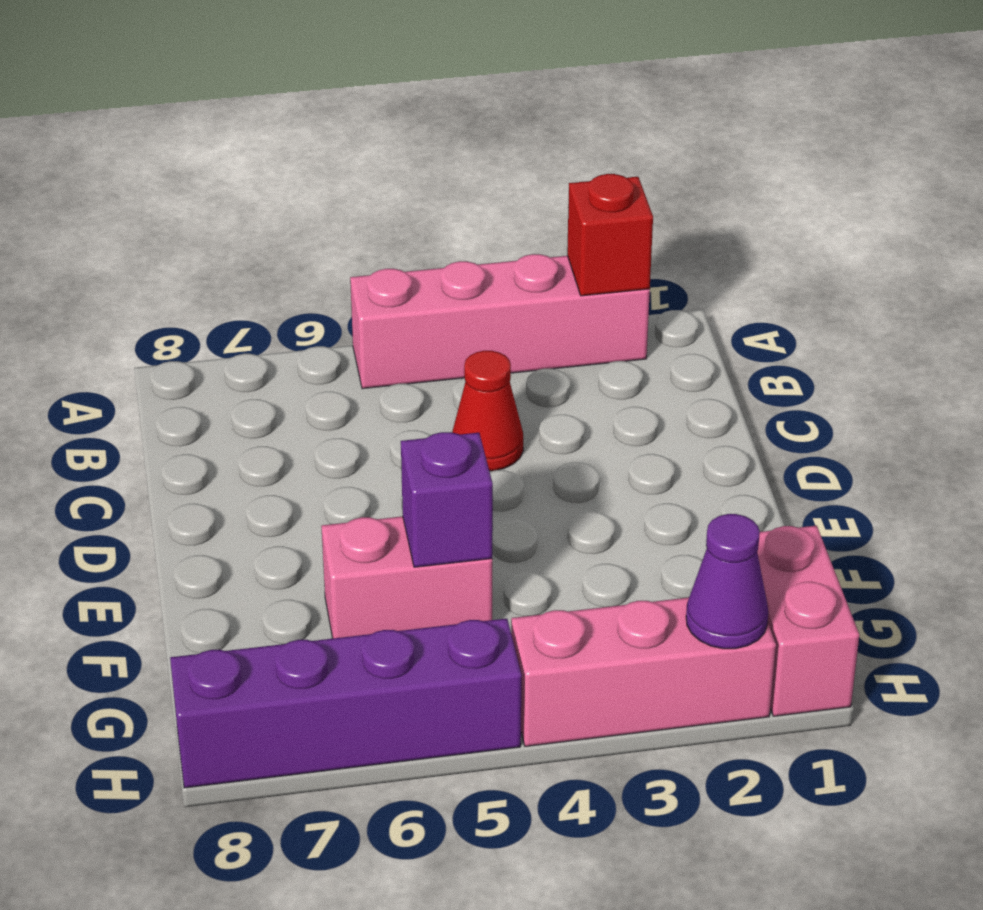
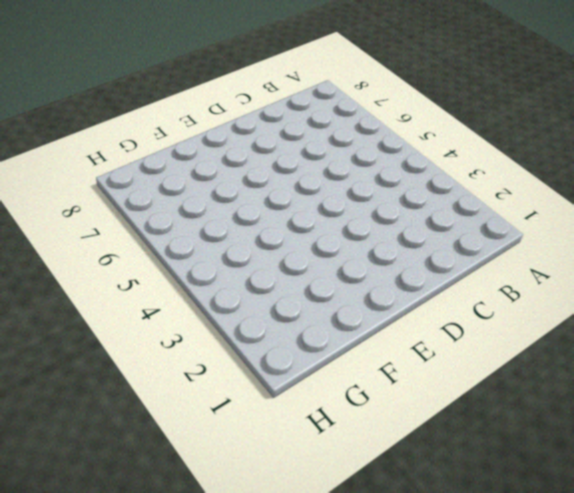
none -> pink brick A2:A5 level 1
none -> red cone C4 level 1

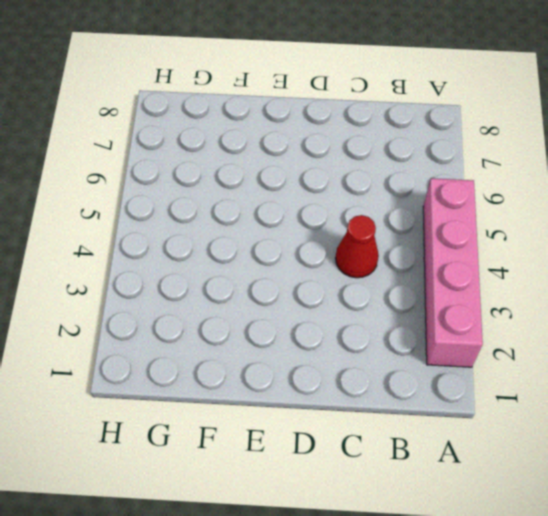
none -> pink brick F5:F6 level 1
none -> pink brick G1:H1 level 1

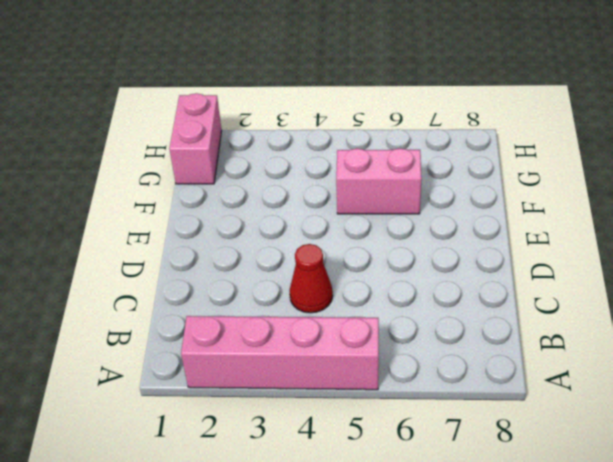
none -> pink brick H2:H4 level 1
none -> purple brick H5:H8 level 1

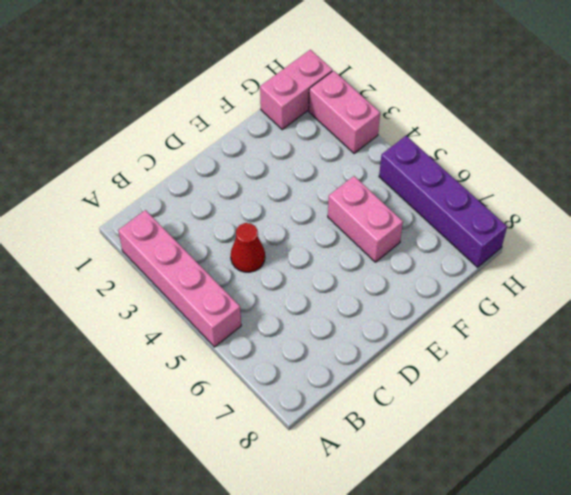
pink brick H2:H3 level 1 -> pink brick H2:H4 level 1
none -> red brick A2 level 2
none -> purple brick F5 level 2

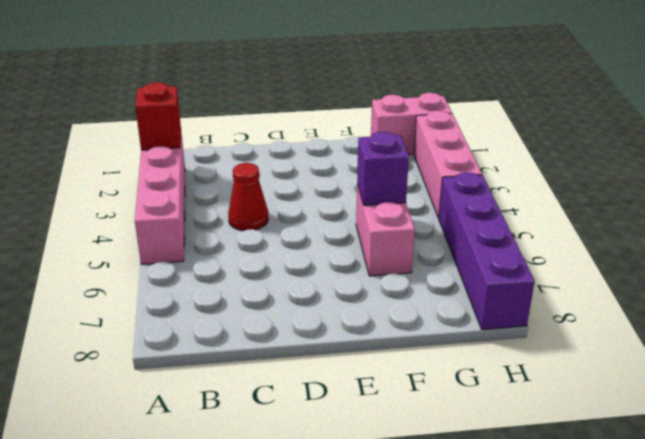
none -> purple cone H2 level 2

